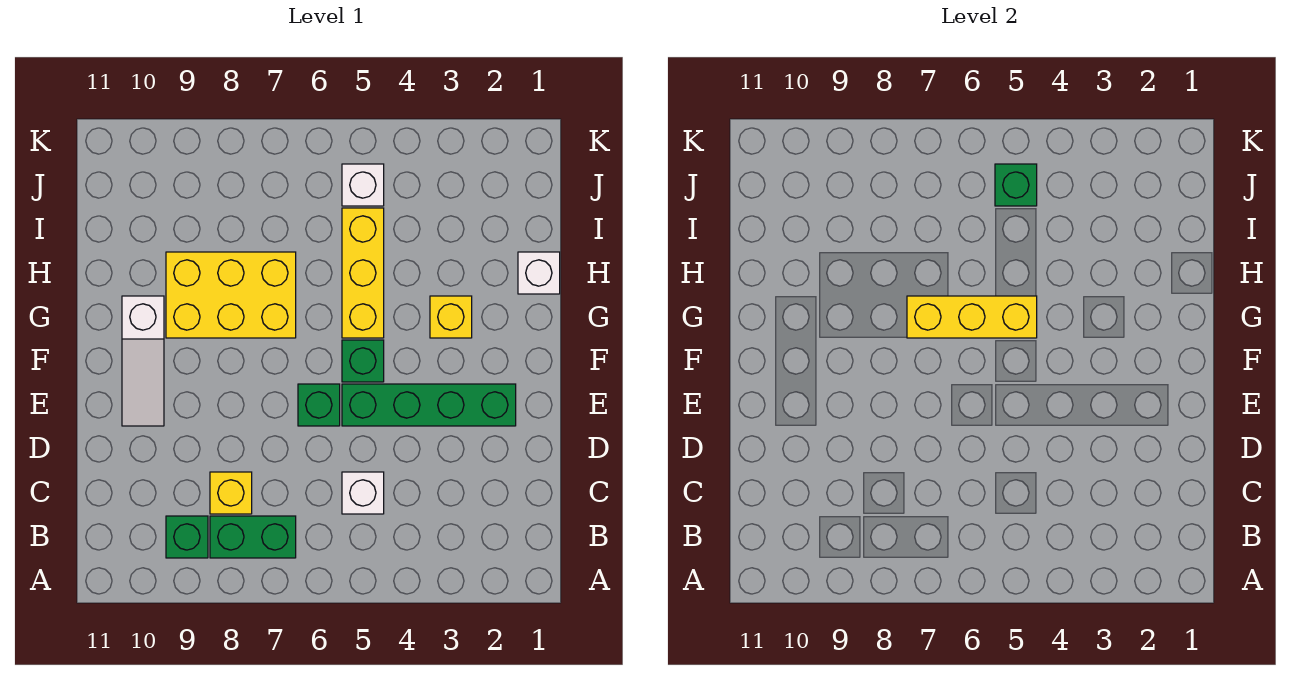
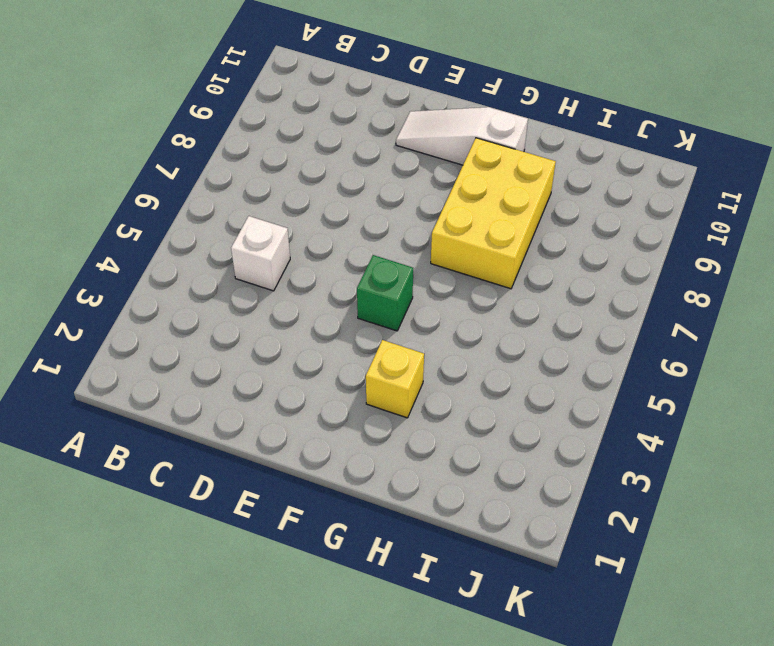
none -> green brick B7:B8 level 1
none -> green brick B9 level 1
none -> yellow brick C8 level 1

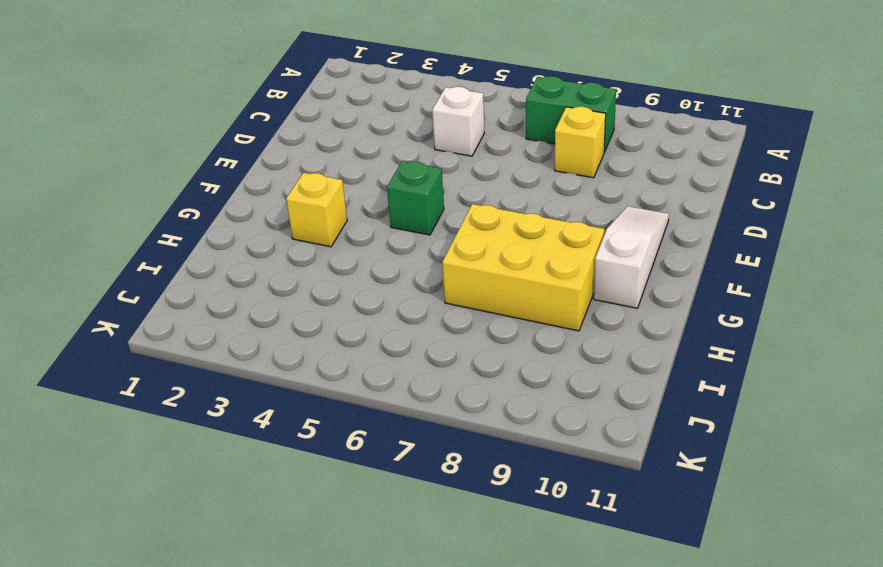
none -> green brick B9 level 1
none -> green brick E2:E5 level 1
none -> green brick E6 level 1

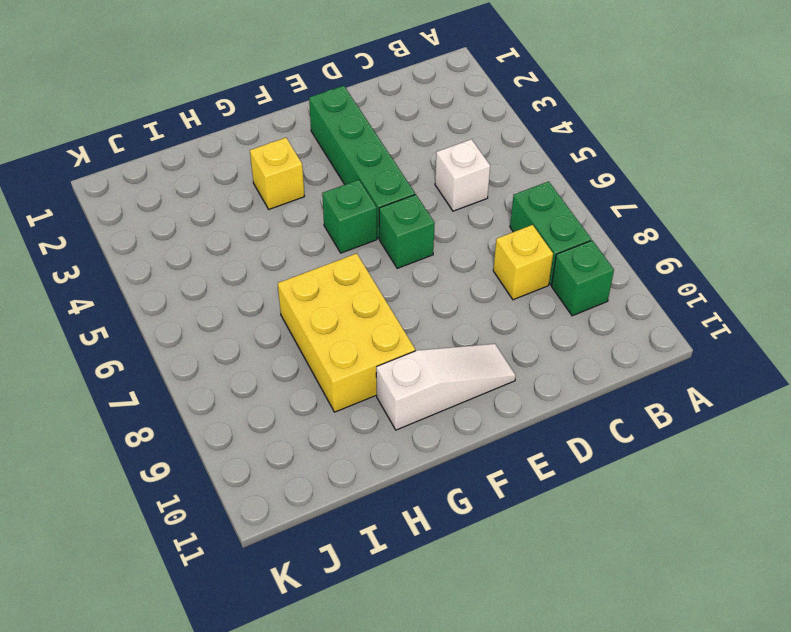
none -> yellow brick G5:I5 level 1
none -> white brick H1 level 1
none -> white brick J5 level 1

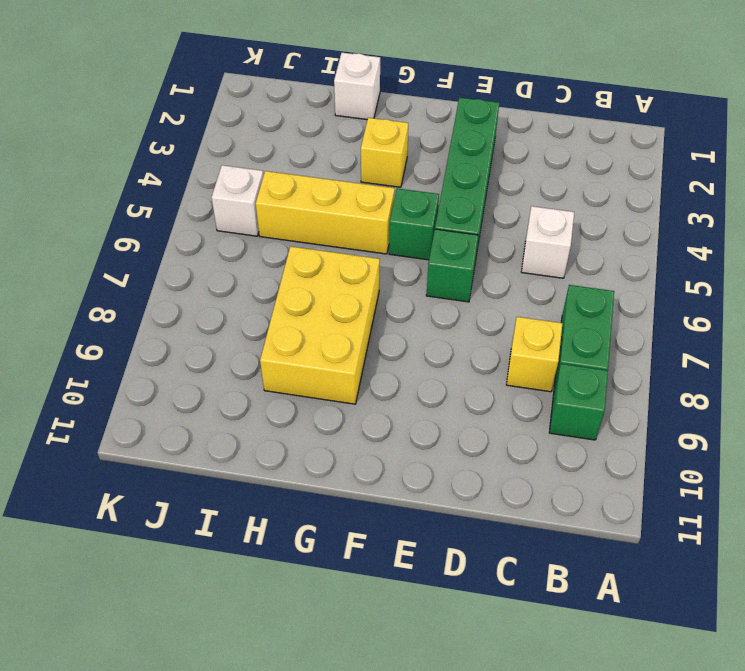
none -> white slope E10:G10 level 1 top G
none -> yellow brick G5:G7 level 2
none -> green brick J5 level 2

